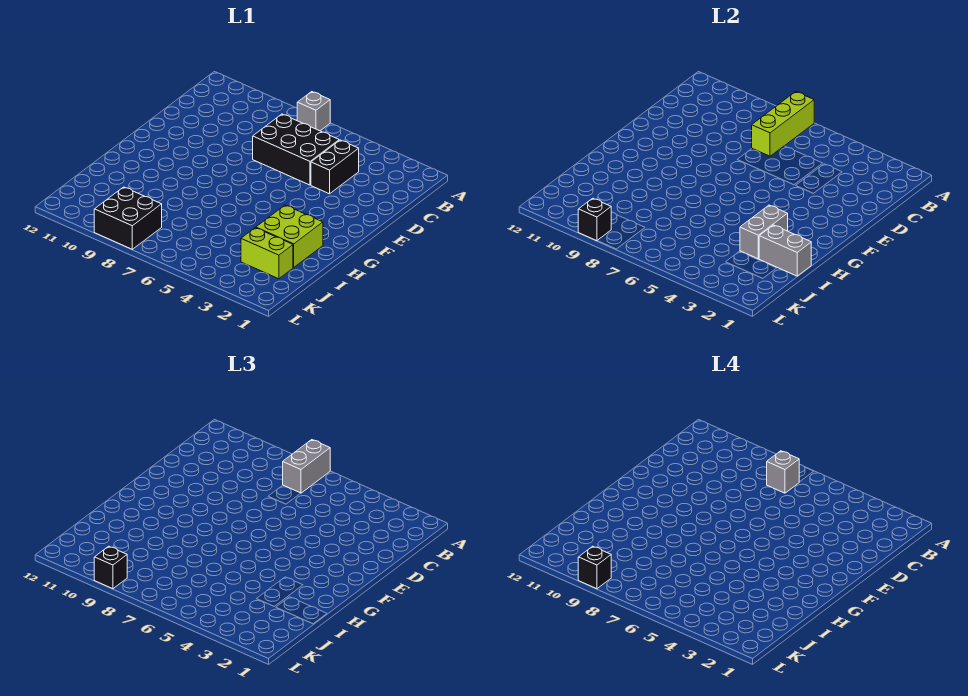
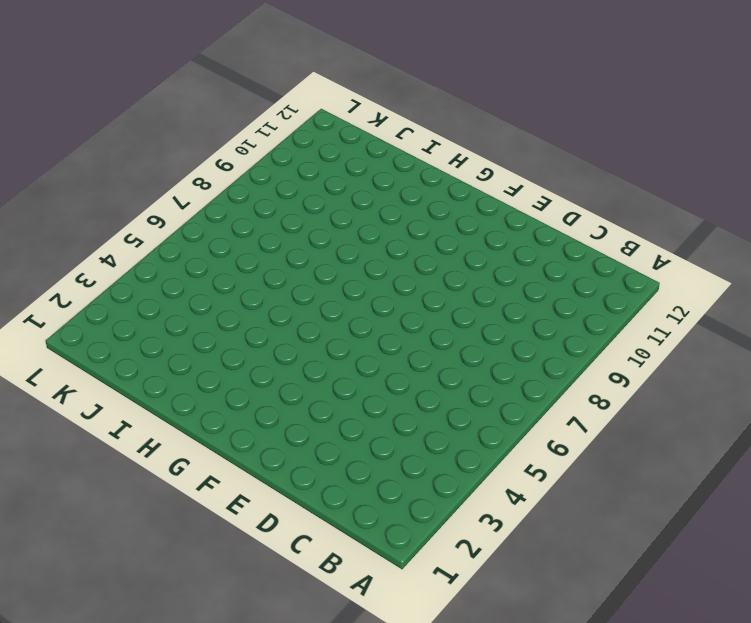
none -> grey brick A7 level 1
none -> black brick C4:D4 level 1
none -> black brick C5:D7 level 1

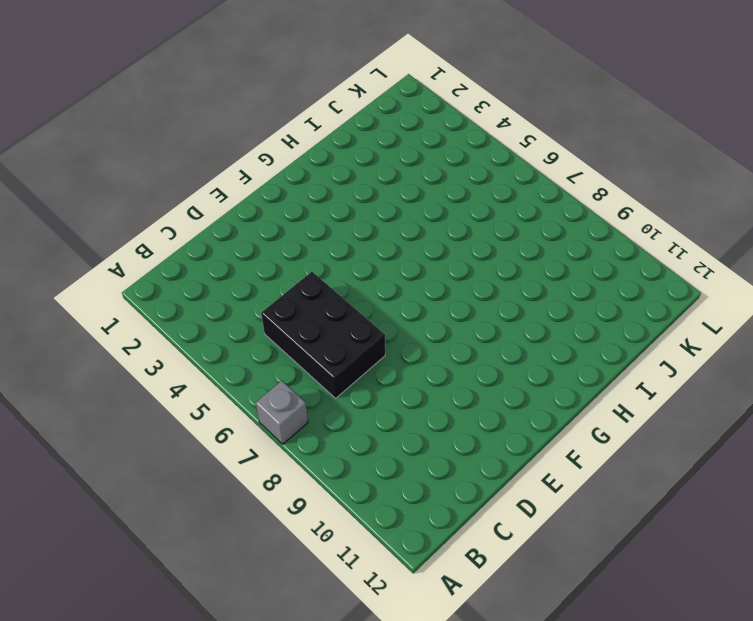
none -> black brick C4:D4 level 1
none -> lime brick H2:I3 level 1
none -> lime brick J2:J3 level 1

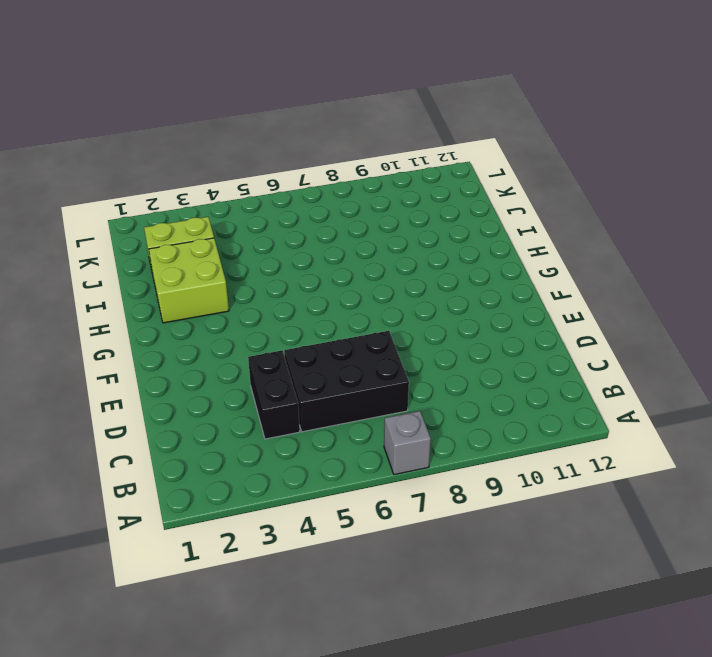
none -> black brick K8:L9 level 1
none -> lime brick A7:C7 level 2
none -> grey brick H3:I3 level 2

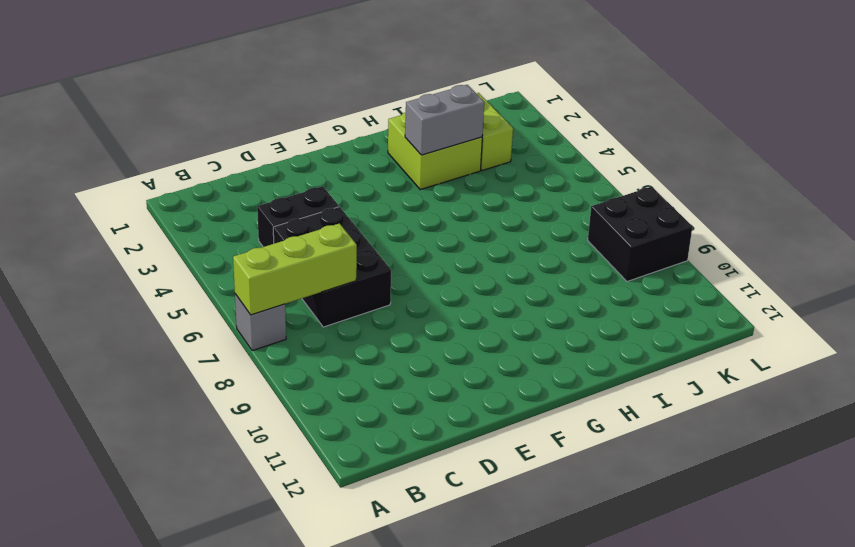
none -> grey brick I1:I2 level 2
none -> black brick L9 level 2
none -> grey brick A7:B7 level 3

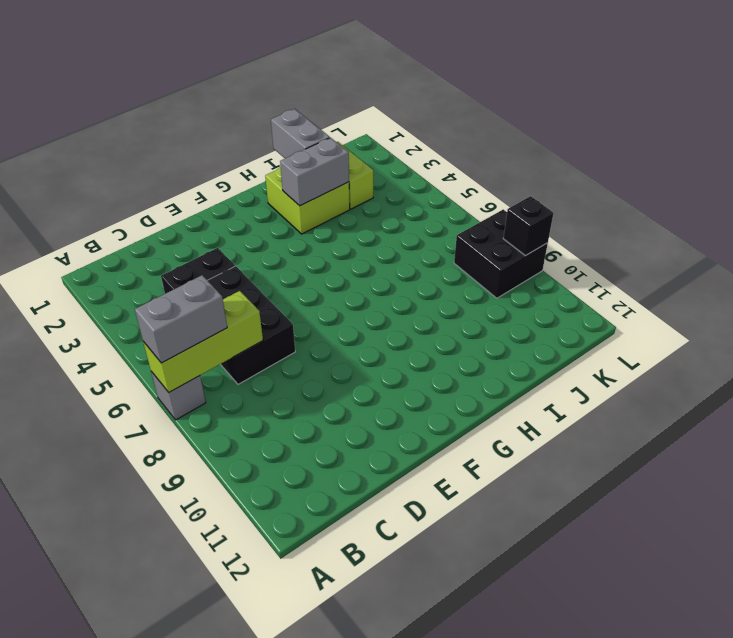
none -> black brick L9 level 3
none -> grey brick B7 level 4
none -> black brick L9 level 4

